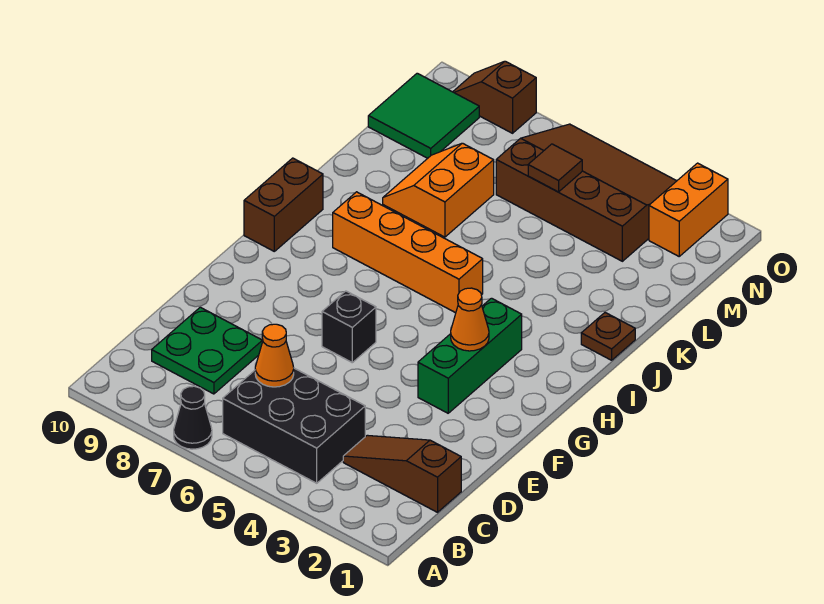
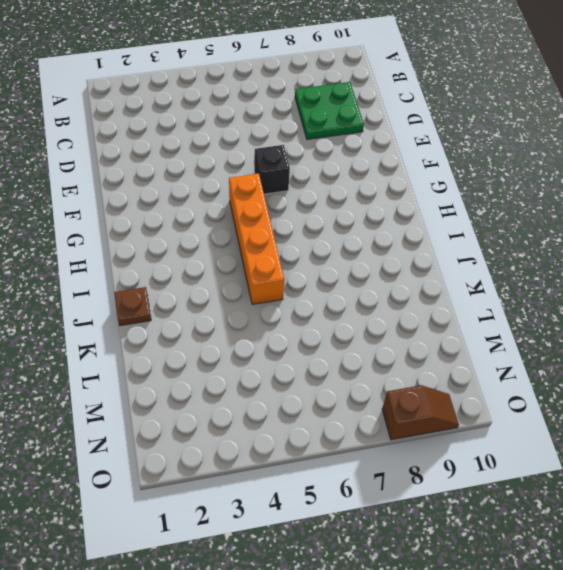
orange brick G5:J5 level 1 -> orange brick I5:I8 level 1
none -> black cone A7 level 1
none -> black brick B4:C6 level 1
none -> brown slope C1:C3 level 1 top 1

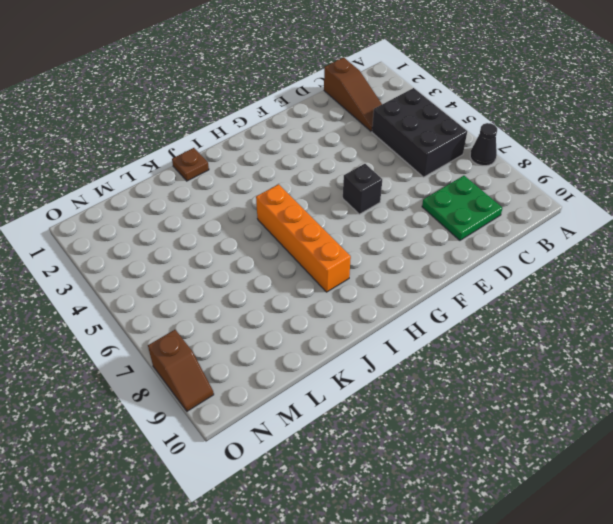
none -> green brick F3:H3 level 1
none -> brown brick H10:I10 level 1
none -> orange slope K7:L8 level 1 top 7

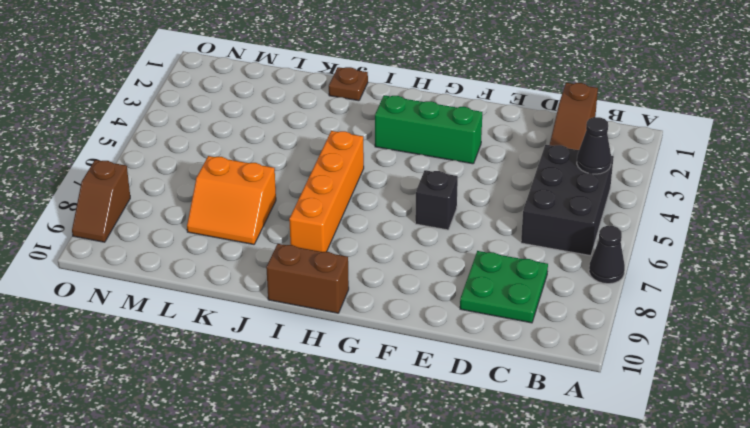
black cone B4 level 2 -> none
none -> brown slope M3:O6 level 1 top M
none -> green tile M9:N10 level 1
none -> orange brick N2:O2 level 1

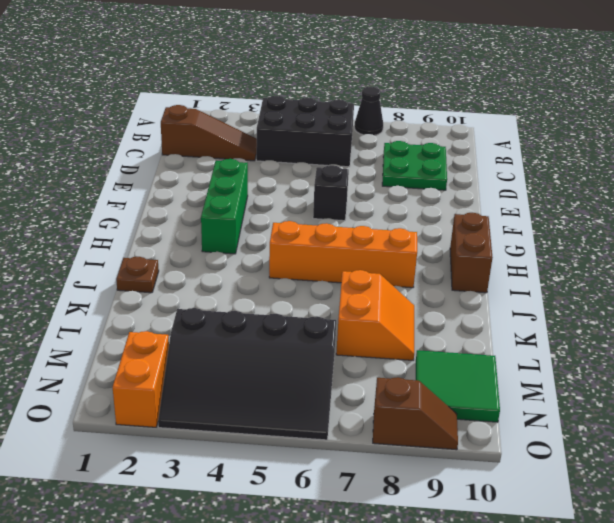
black slope M3:O6 level 1 top M -> brown slope M3:O6 level 1 top M
none -> orange cone C6 level 2
none -> orange cone G3 level 2
none -> brown tile M5 level 2

